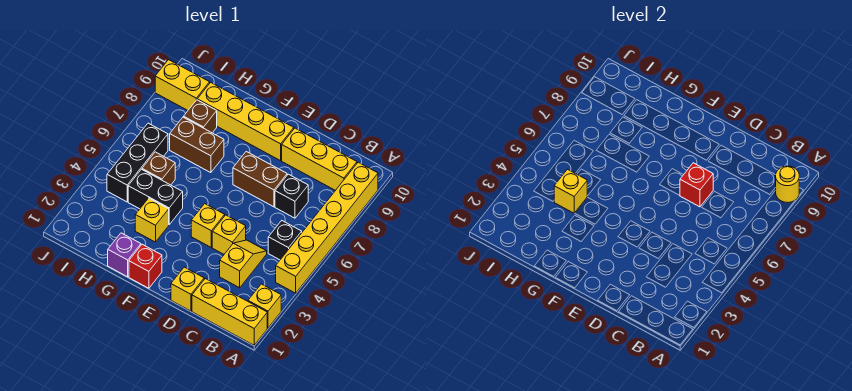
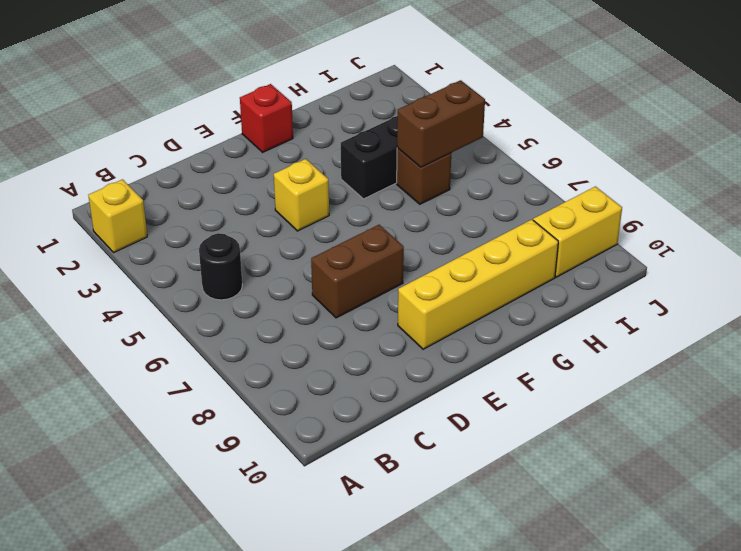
black round brick B5 level 1 -> black brick B5 level 1
brown brick H5:I5 level 2 -> brown brick G7:H7 level 1
none -> yellow brick A1:C1 level 1
none -> yellow brick A4:A9 level 1
none -> yellow brick B9:D9 level 1

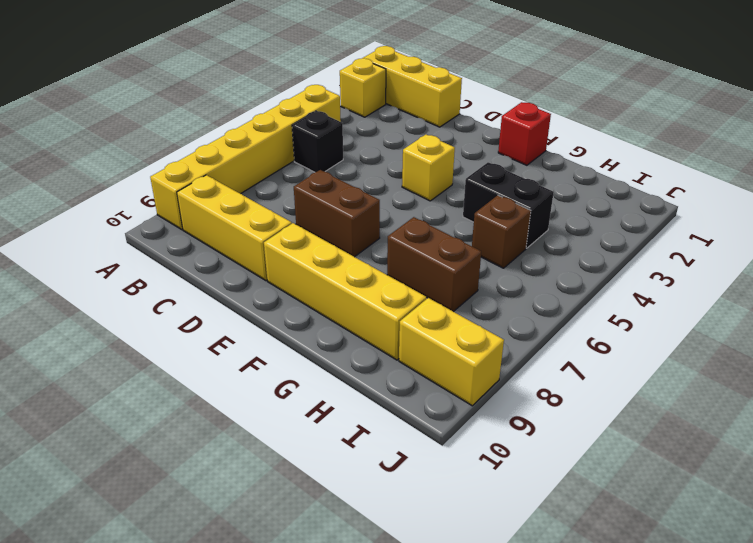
none -> yellow slope C3:C4 level 1 top 3
none -> black brick C7 level 1
none -> yellow brick D1 level 1

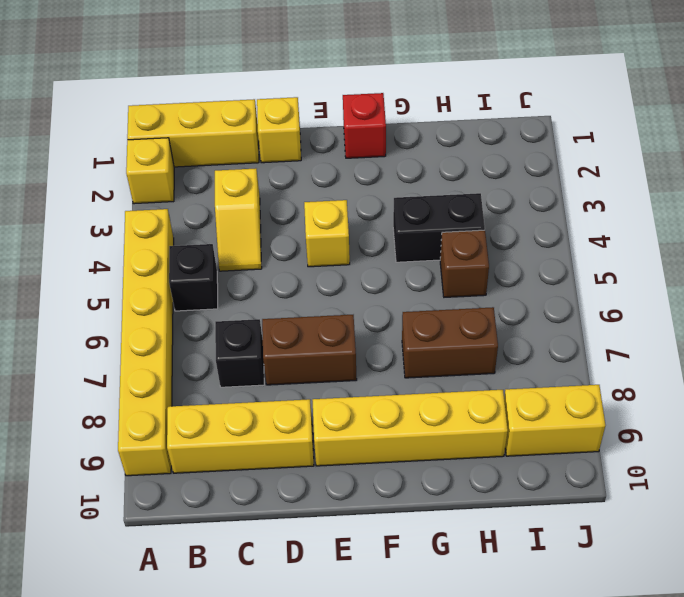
none -> yellow brick D4 level 1
none -> purple brick G1 level 1
none -> yellow brick G3 level 1

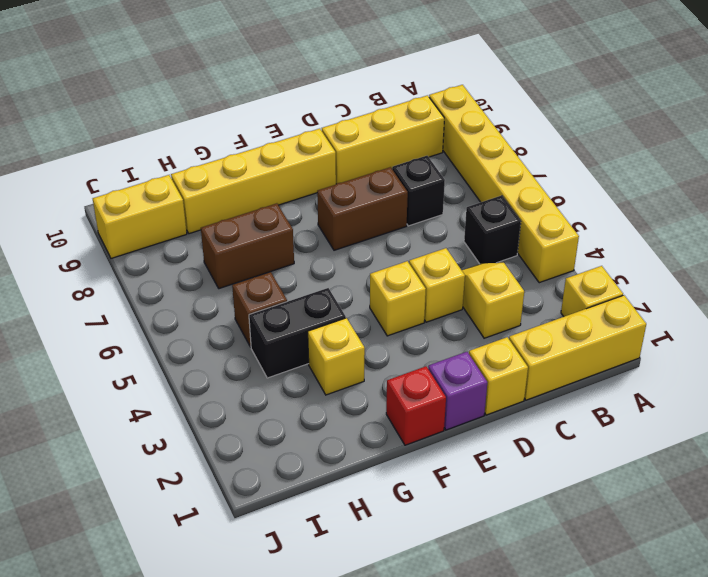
purple brick E1 level 1 -> purple brick G1 level 1
none -> brown brick H8 level 1
none -> black brick I4:I6 level 1
none -> yellow round brick A9 level 2

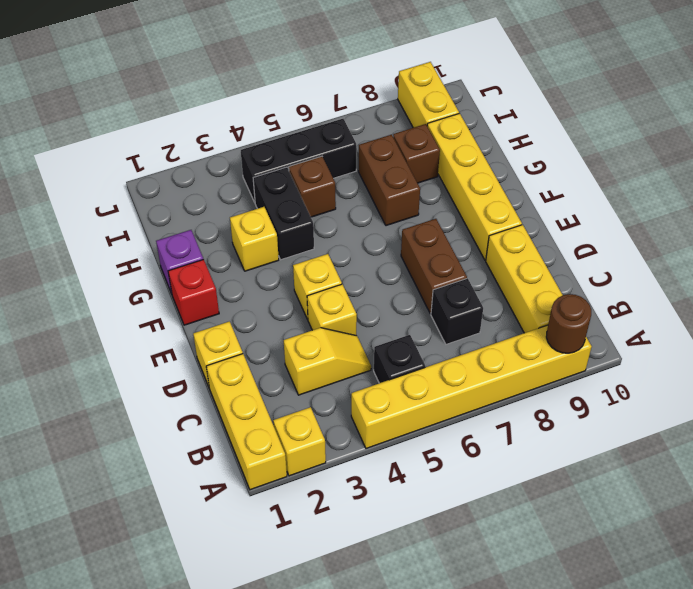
brown round brick A9 level 2 -> yellow round brick A9 level 2
none -> red brick D7 level 2
none -> yellow brick H4 level 2

